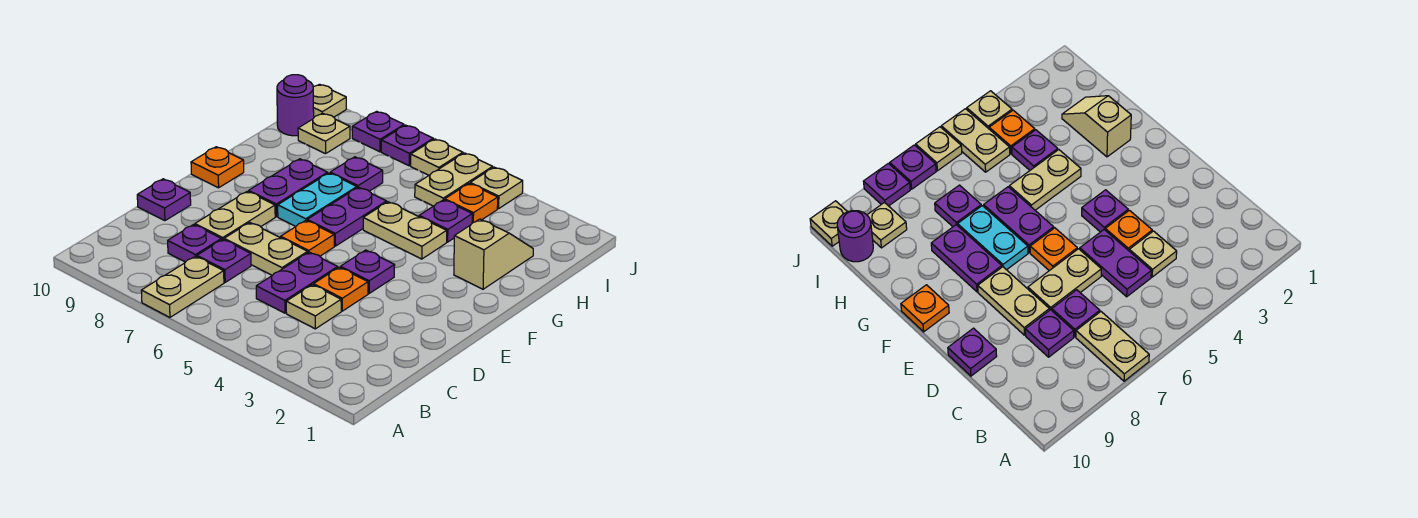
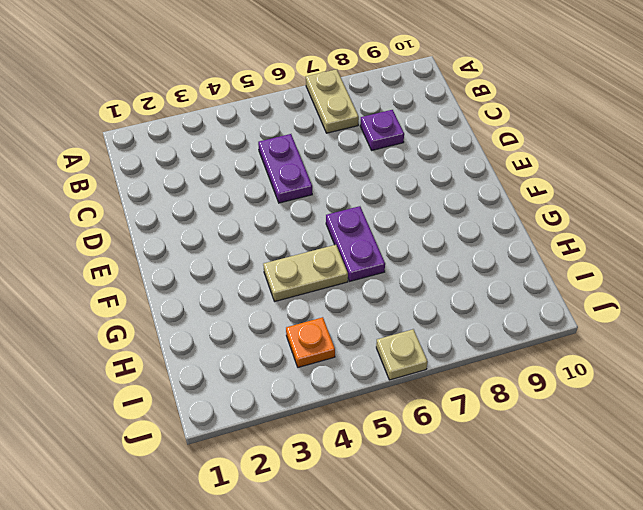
none -> tan plate C4 level 1
none -> purple plate C7 level 1
none -> orange plate D4 level 1

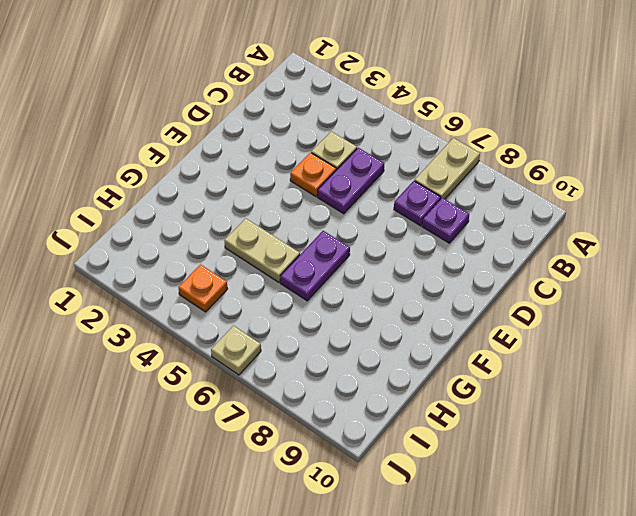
none -> tan plate D6:D7 level 1
none -> tan plate D8:E8 level 1
none -> purple plate D10 level 1

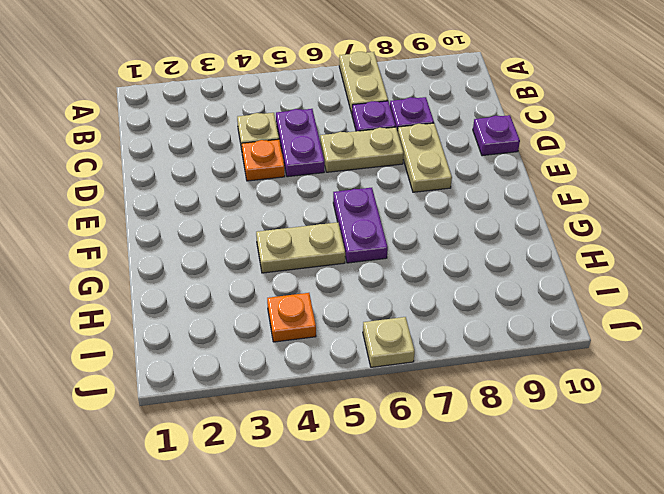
none -> purple plate E4 level 1
none -> orange plate E6 level 1
none -> cyan plate F7:G7 level 1

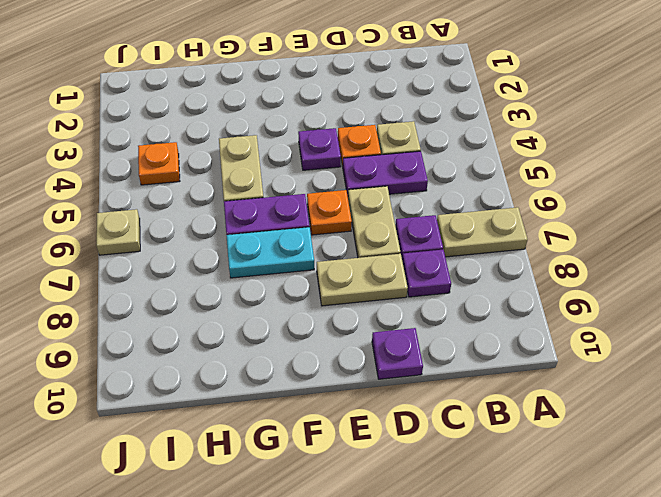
none -> purple plate F8:G8 level 1
none -> orange plate F10 level 1
none -> tan slope G2:H2 level 1 top G

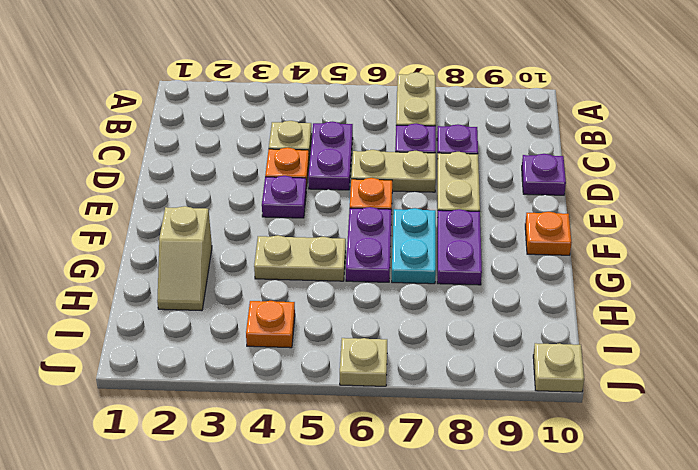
none -> purple plate H4 level 1
none -> purple plate H7 level 1
none -> tan plate I5:J5 level 1

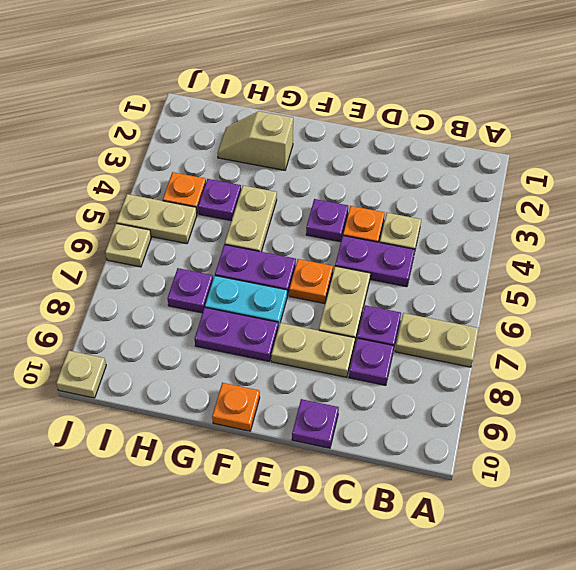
none -> tan plate I9 level 1
none -> purple round brick I10 level 1
none -> tan plate J4 level 1

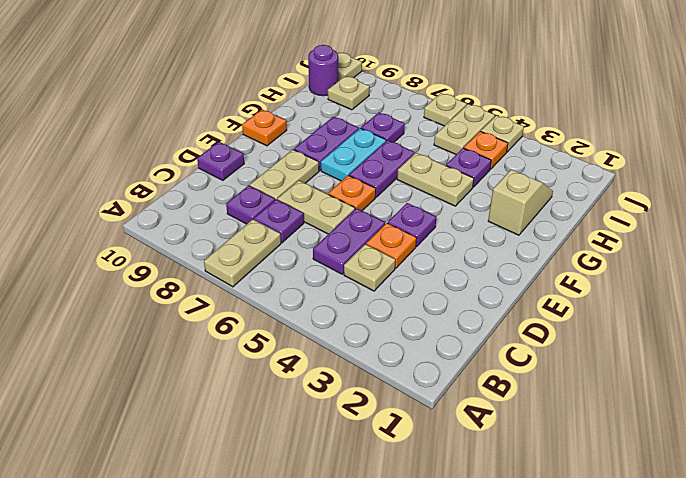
none -> purple plate J7 level 1
none -> purple plate J8 level 1

